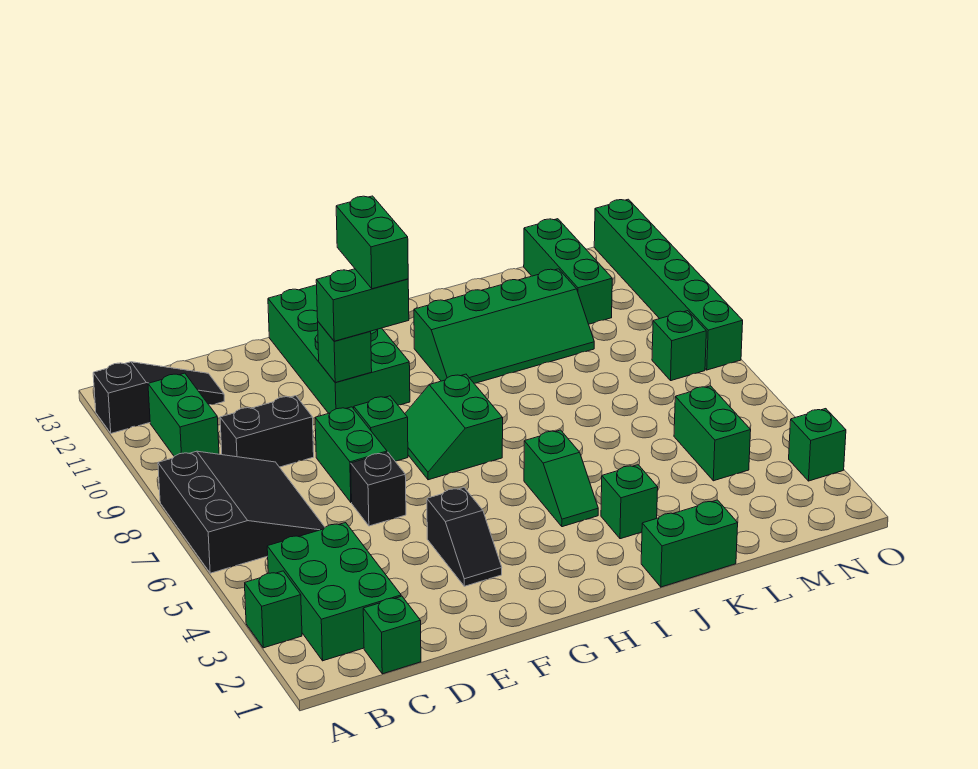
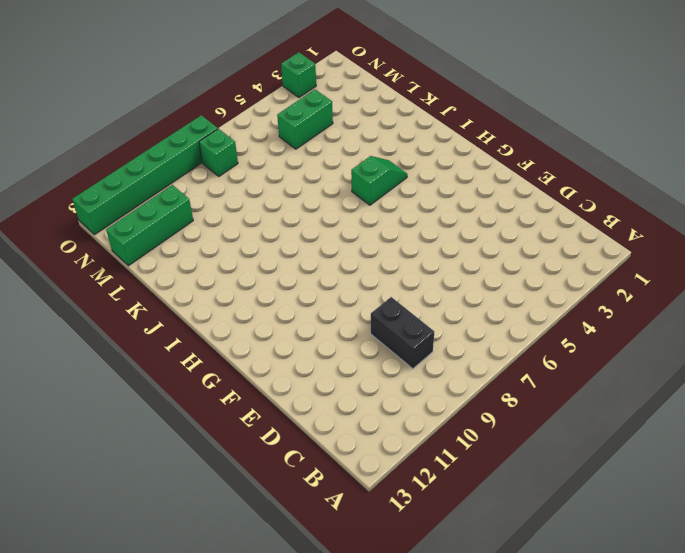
none -> green brick A3 level 1
none -> black slope A6:C8 level 1 top A
none -> black slope A12:C12 level 1 top A

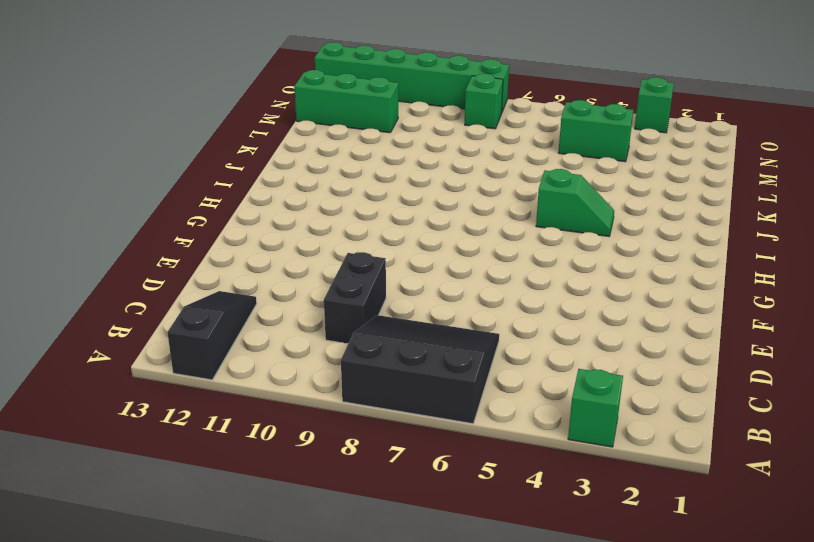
none -> green brick B2:C4 level 1
none -> green brick B10:B11 level 1
none -> green brick C1 level 1

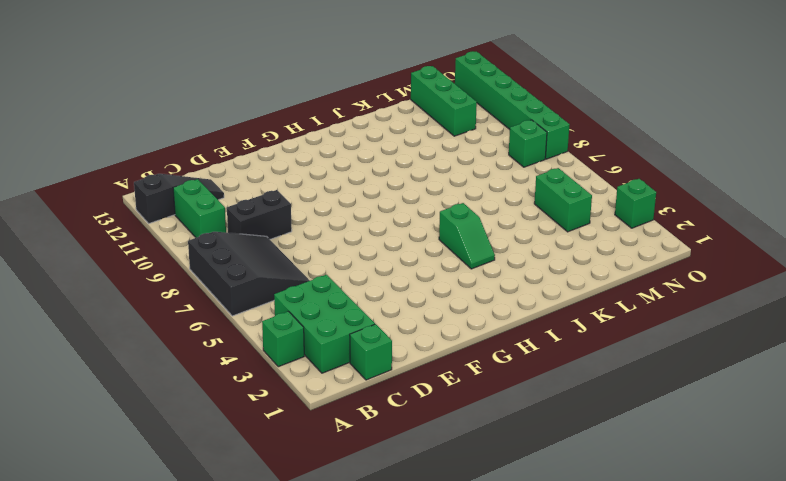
none -> black brick E6 level 1
none -> green brick E7:E8 level 1
none -> black slope F3:F4 level 1 top 4

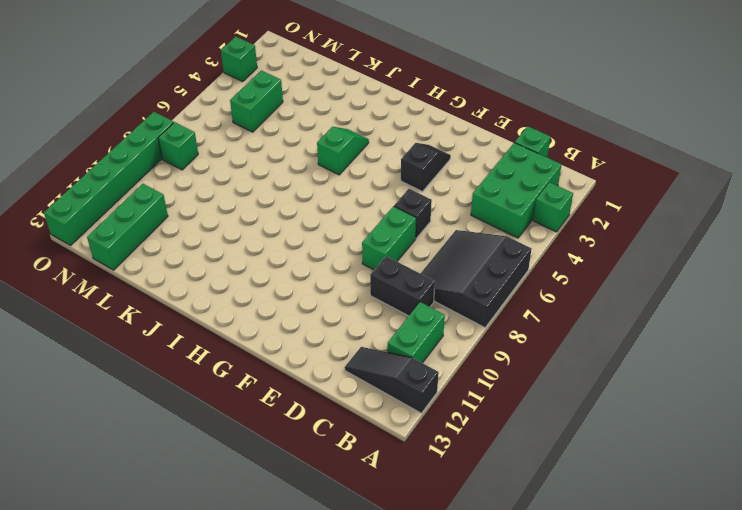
none -> green brick F8 level 1
none -> green brick F10:G13 level 1
none -> green slope G7:H8 level 1 top H

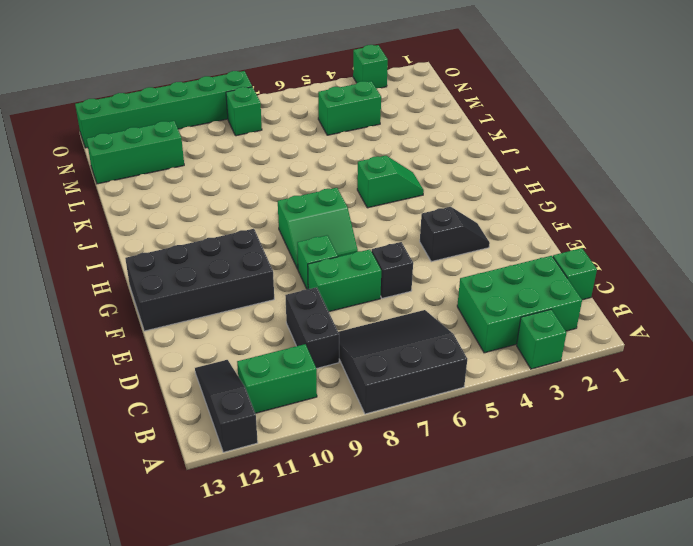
black brick F10:G13 level 1 -> green brick F10:G13 level 1
none -> green slope I10:L11 level 1 top 11
none -> green brick J1:K1 level 1
none -> green brick J3 level 1

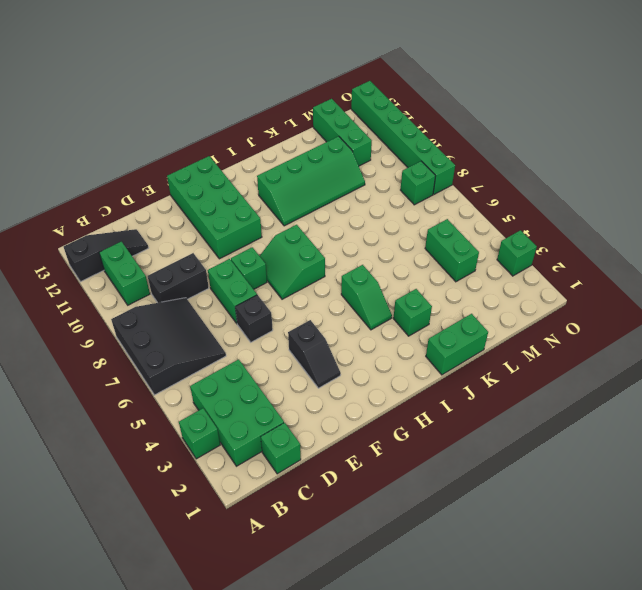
none -> green brick F10 level 2
none -> green brick F10:G10 level 3
none -> green brick G10:G11 level 4

